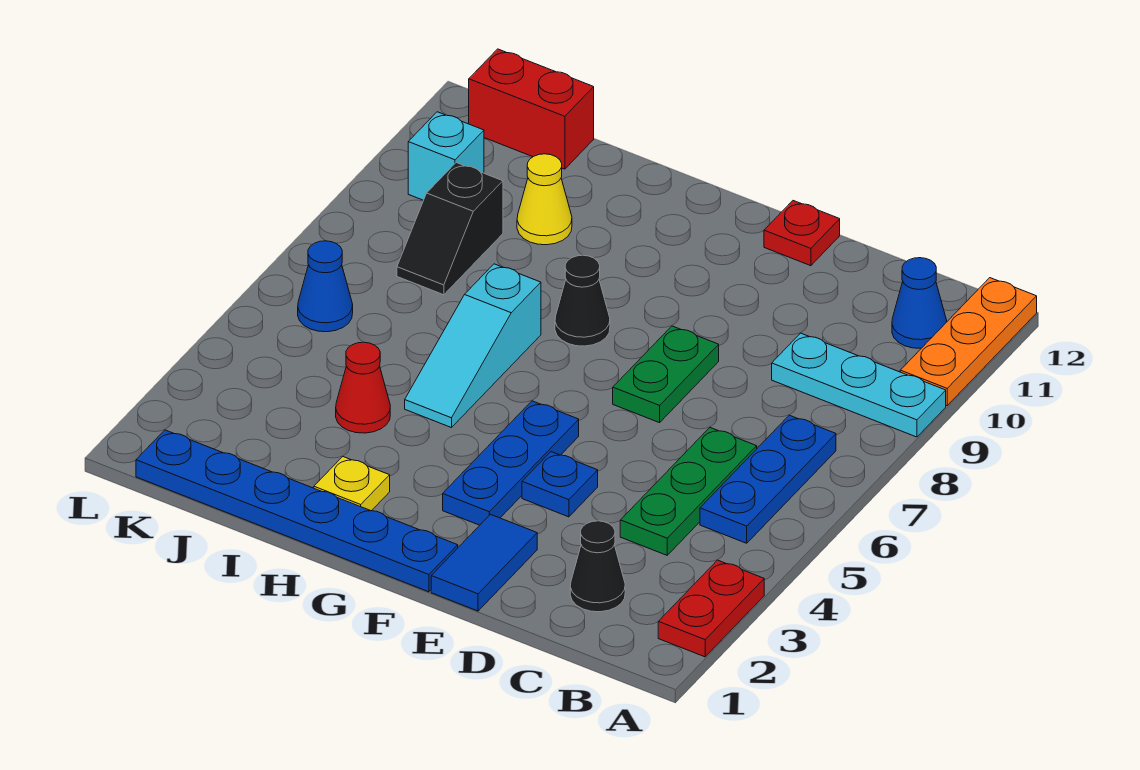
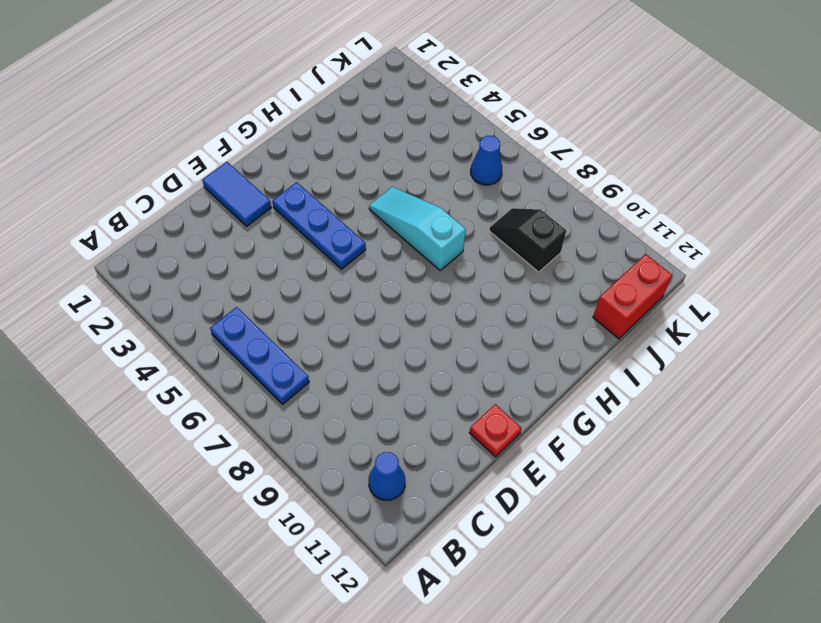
none -> red plate A2:A3 level 1
none -> cyan plate A9:C9 level 1
none -> orange plate A10:A12 level 1

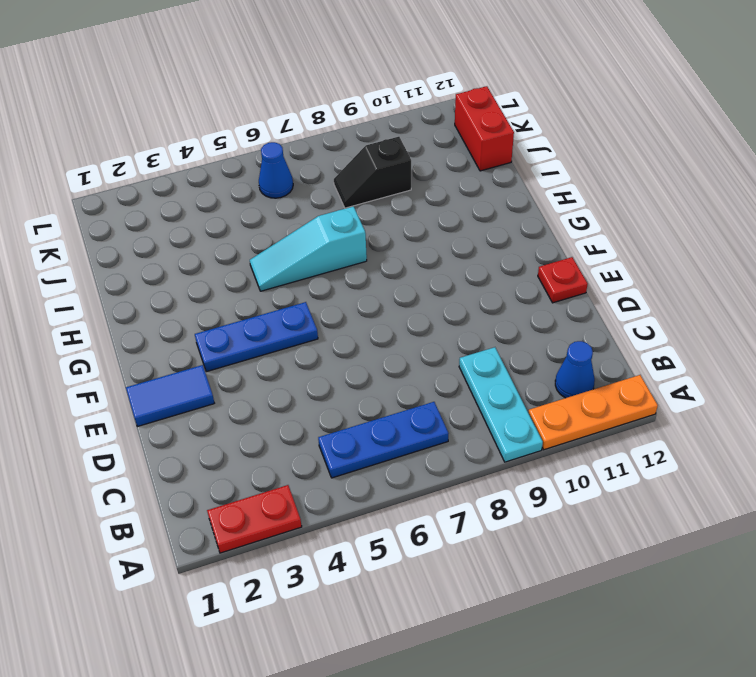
none -> black cone C2 level 1
none -> green plate C4:C6 level 1
none -> blue plate E4 level 1

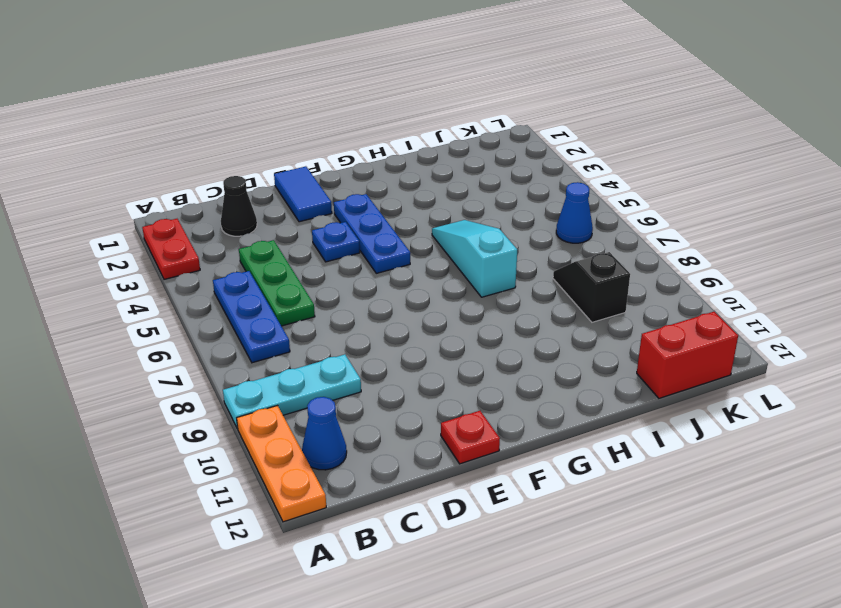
none -> green plate E7:E8 level 1
none -> blue plate F1:K1 level 1
none -> black cone G8 level 1

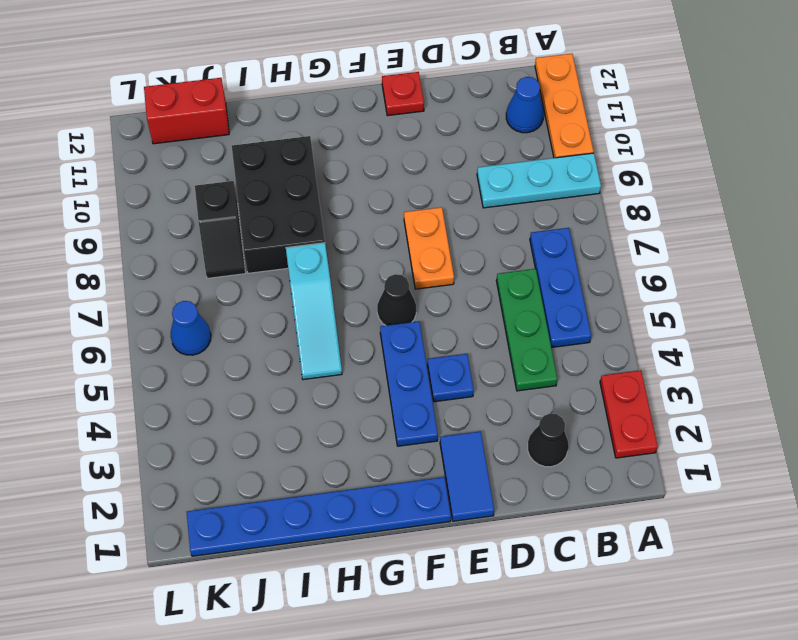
orange plate E7:E8 level 1 -> green plate E7:E8 level 1
black cone F6 level 1 -> black cone G8 level 1
black brick H8:I10 level 1 -> yellow cone I10 level 1
none -> yellow plate H2 level 1
none -> red cone I4 level 1
none -> cyan brick K10 level 1

